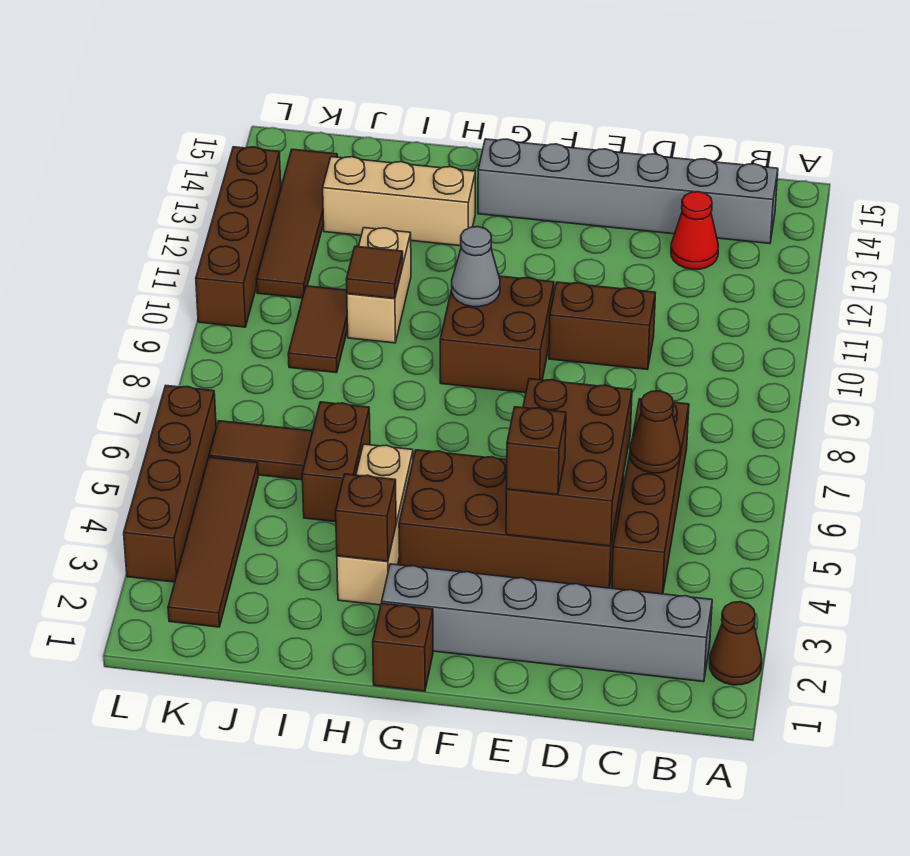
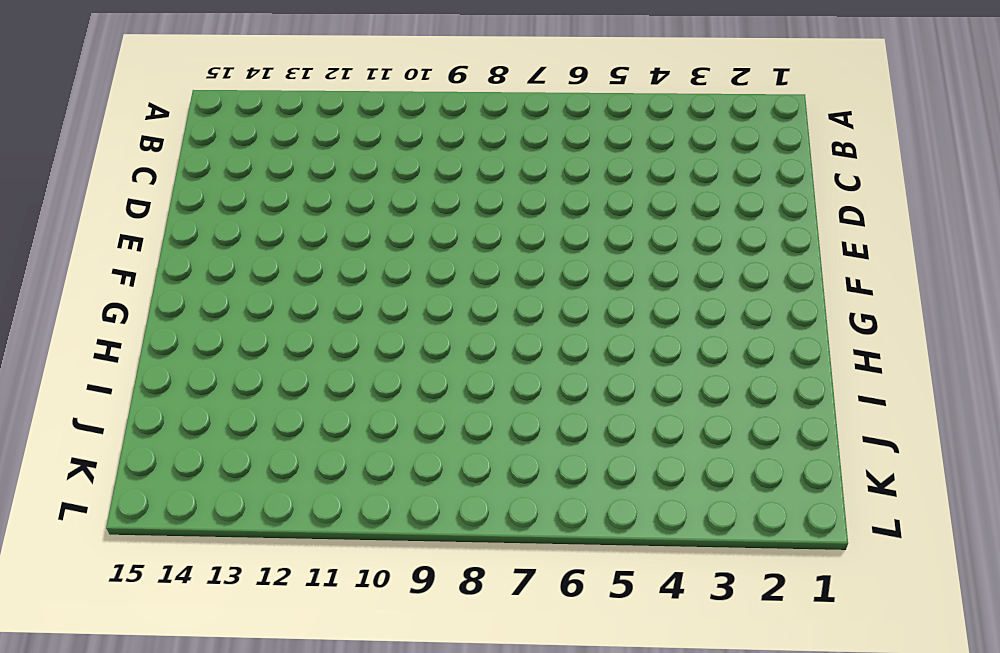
none -> brown cone A2 level 1
none -> grey brick B2:G2 level 1
none -> grey brick B14:G14 level 1

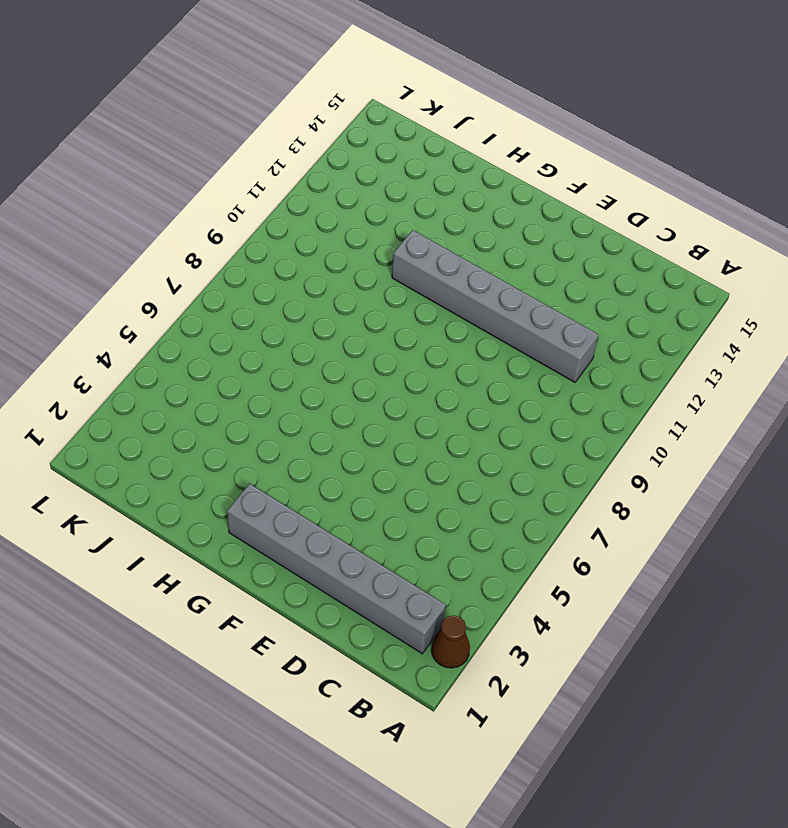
grey brick C11:H11 level 1 -> grey brick B14:G14 level 1
none -> brown brick C4:C7 level 1
none -> red cone C13 level 1
none -> brown brick D4:G5 level 1

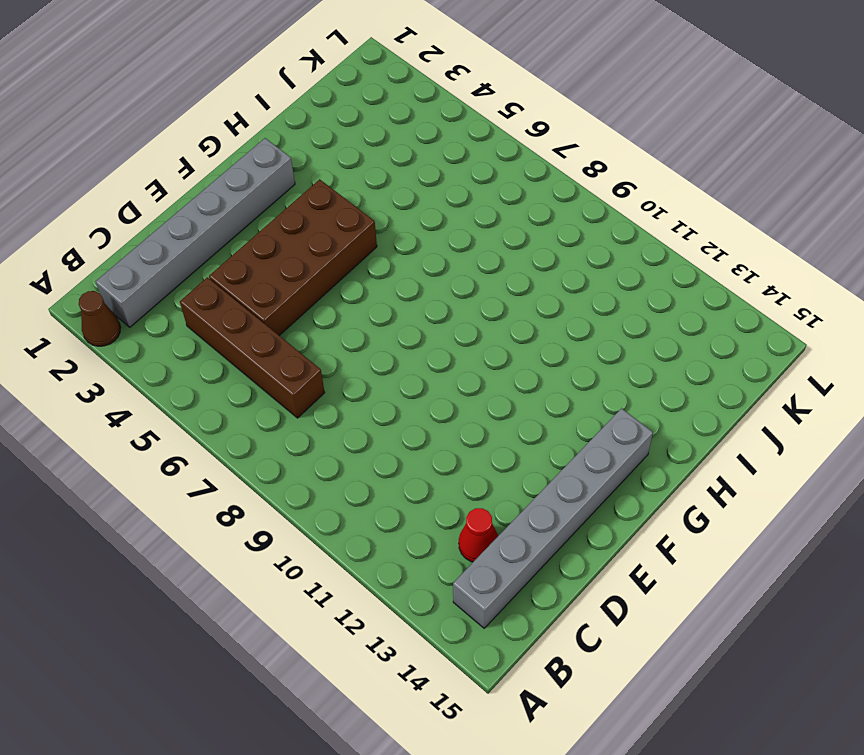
none -> brown brick D10:E10 level 1
none -> brown brick F9:G10 level 1
none -> brown brick G1 level 1

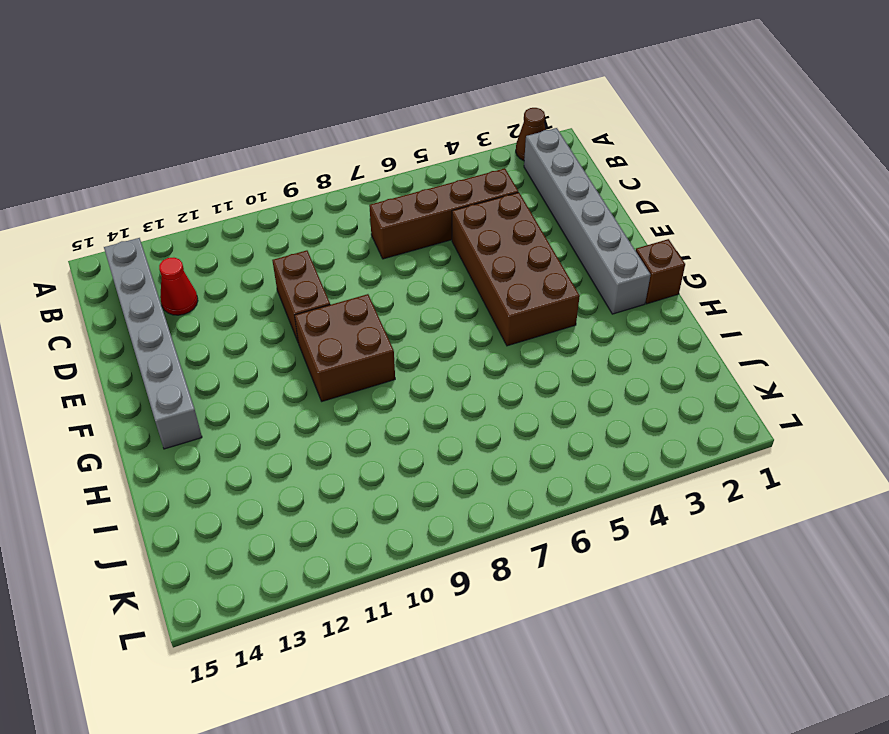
none -> tan brick H3:H5 level 1
none -> tan brick H13:J13 level 1
none -> brown brick I5:I6 level 1

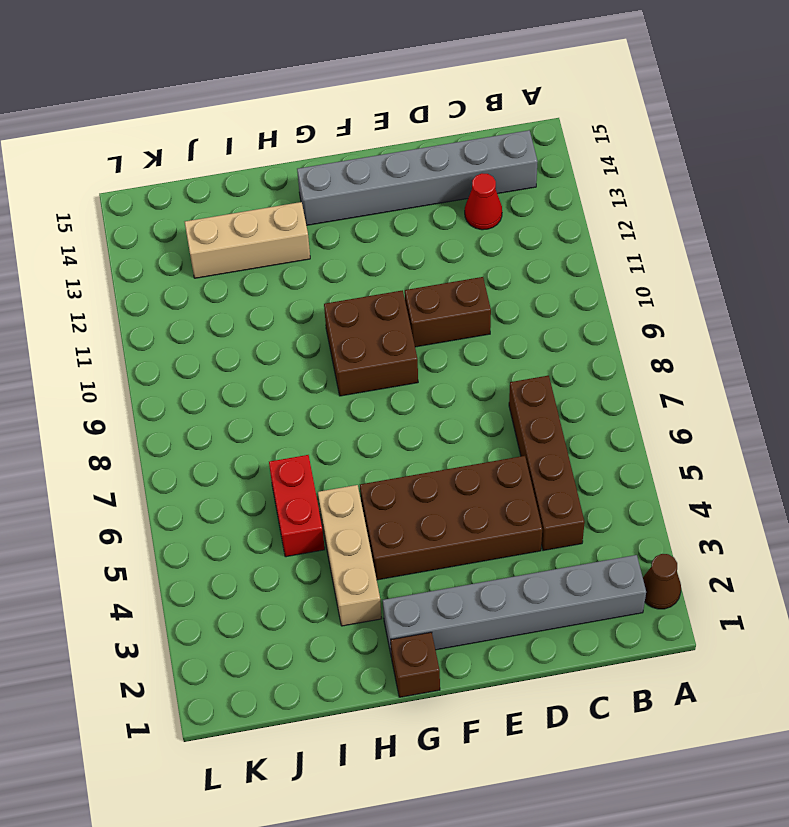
red brick I5:I6 level 1 -> brown brick I5:I6 level 1
none -> tan brick I10:I11 level 1
none -> brown tile J6:K6 level 1
none -> brown tile J9:J10 level 1

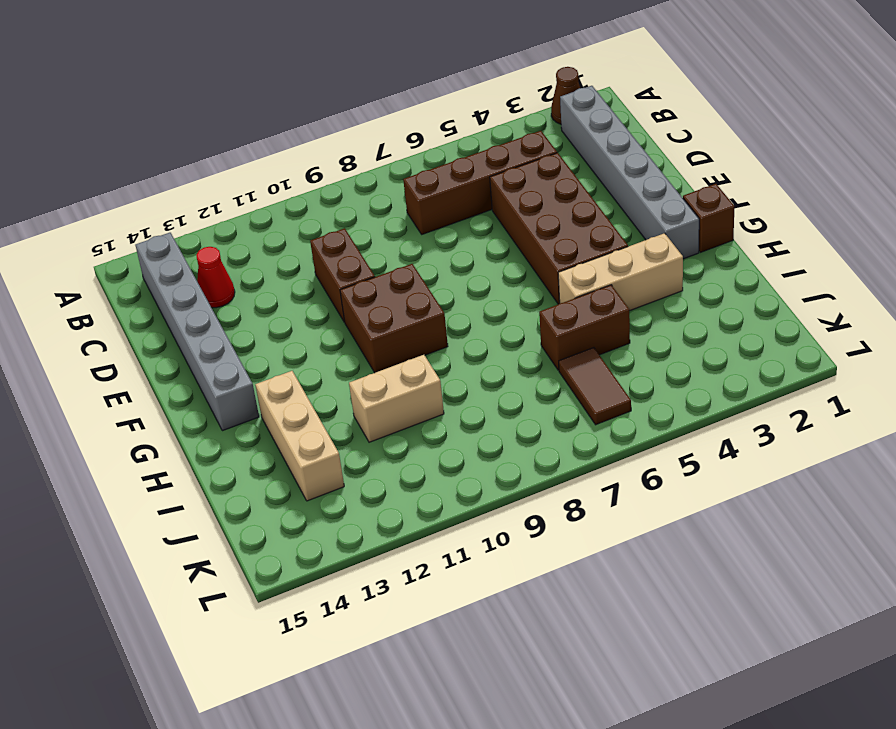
none -> brown tile J9:J10 level 1
none -> brown tile K2:K5 level 1
none -> brown tile K11:K14 level 1

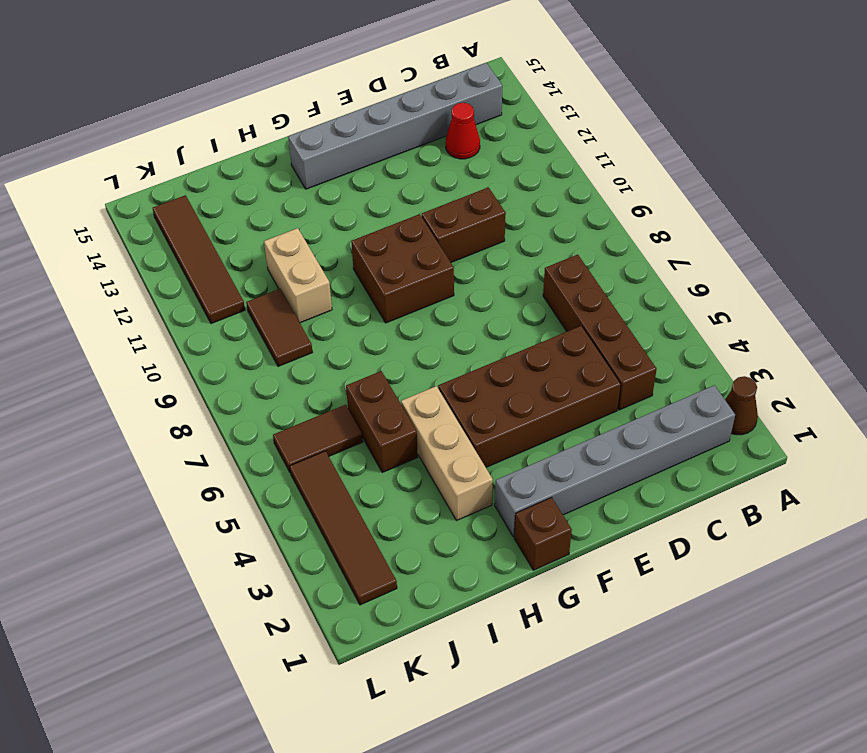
none -> tan brick H13:J13 level 1
none -> brown brick L3:L6 level 1
none -> brown brick L10:L13 level 1

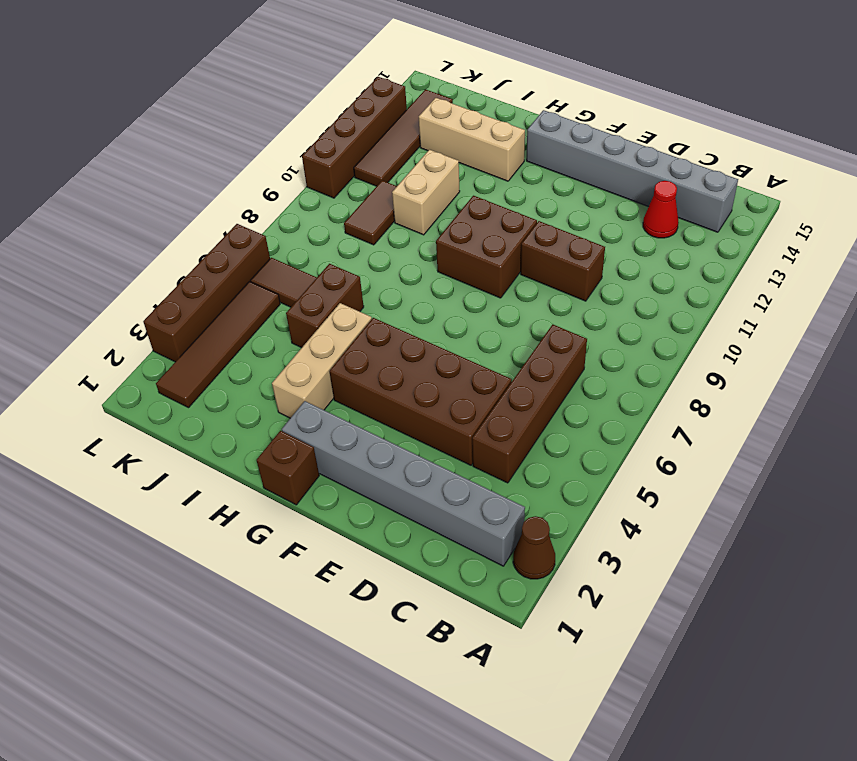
none -> brown cone C6 level 2
none -> brown brick D4:E6 level 2
none -> grey cone G10 level 2

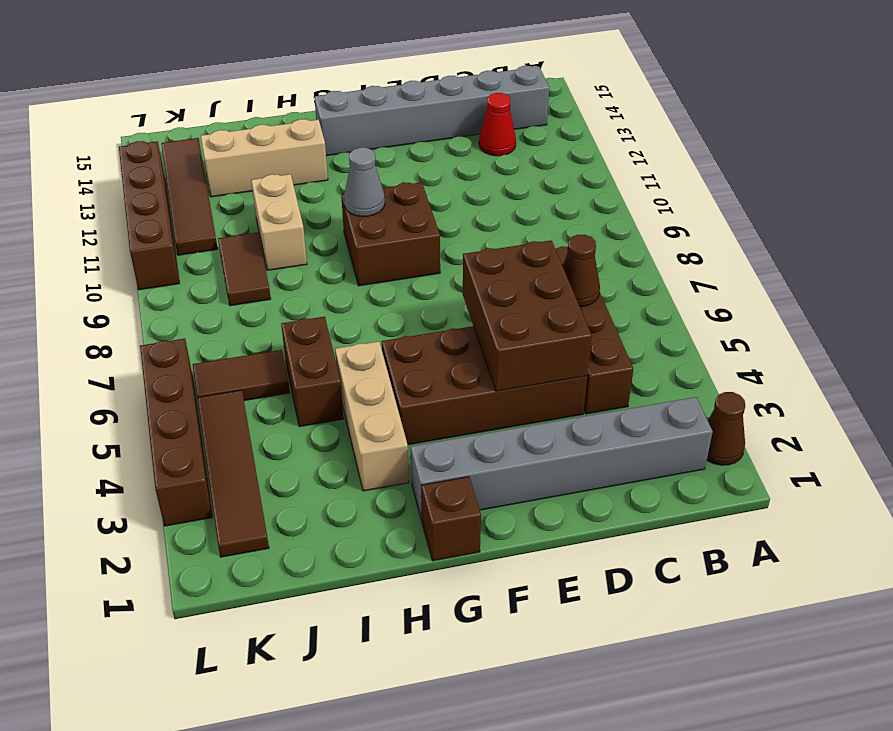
none -> brown brick D10:E10 level 1
none -> brown brick H3 level 2
none -> brown tile I10 level 2

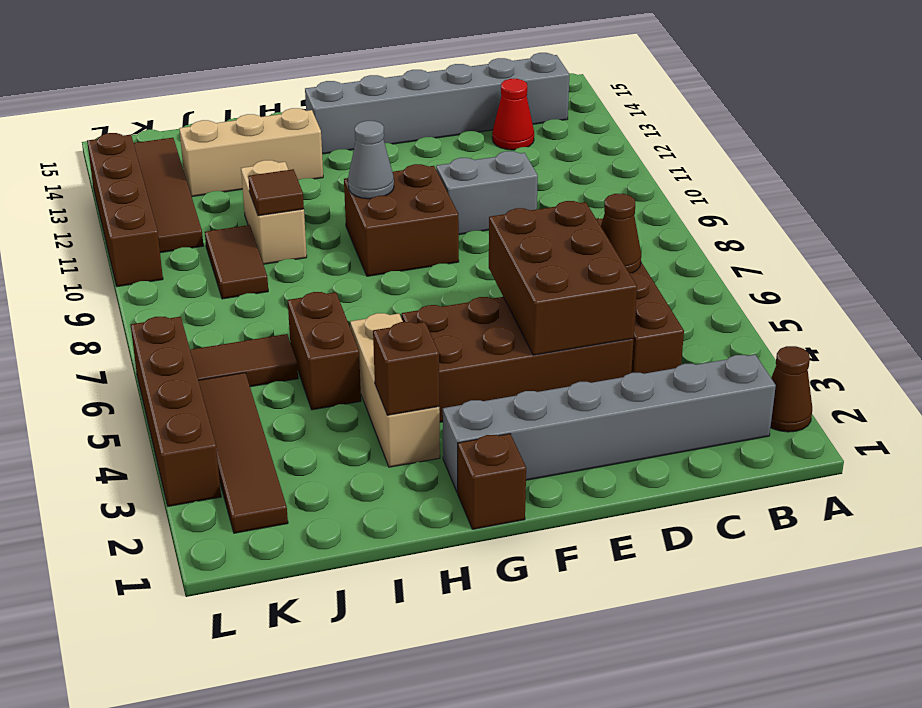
grey brick D10:E10 level 1 -> brown brick D10:E10 level 1
none -> brown brick E4 level 3

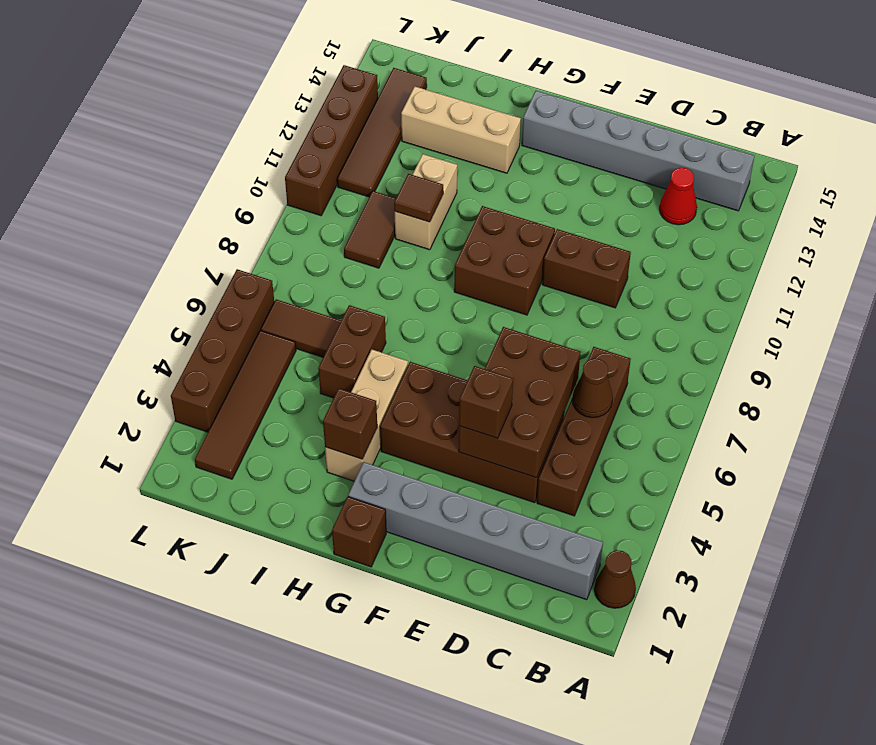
none -> grey cone G10 level 2

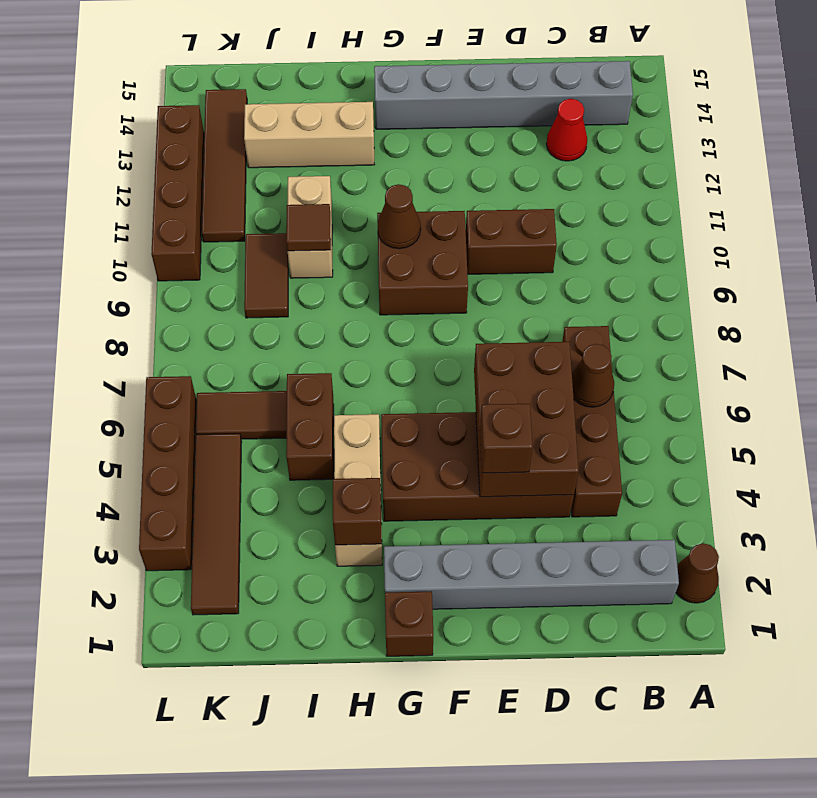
brown cone G10 level 2 -> grey cone G10 level 2

